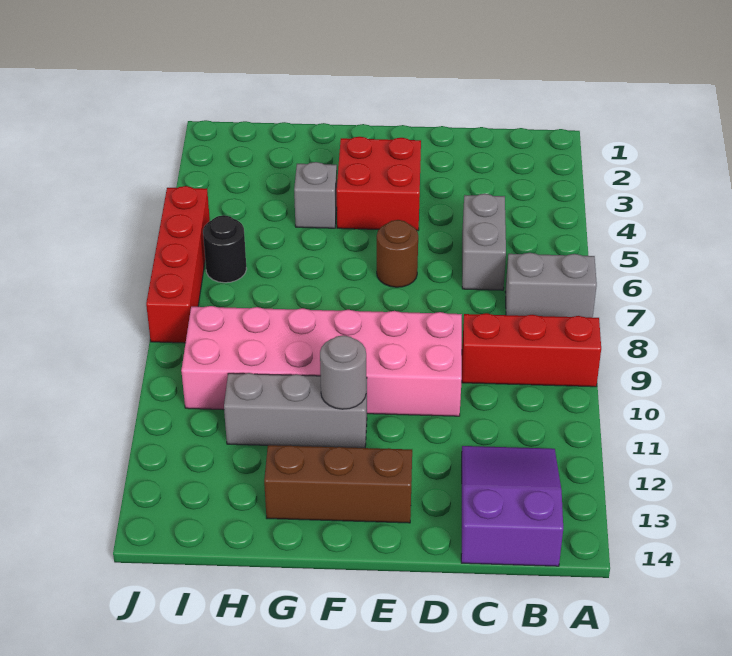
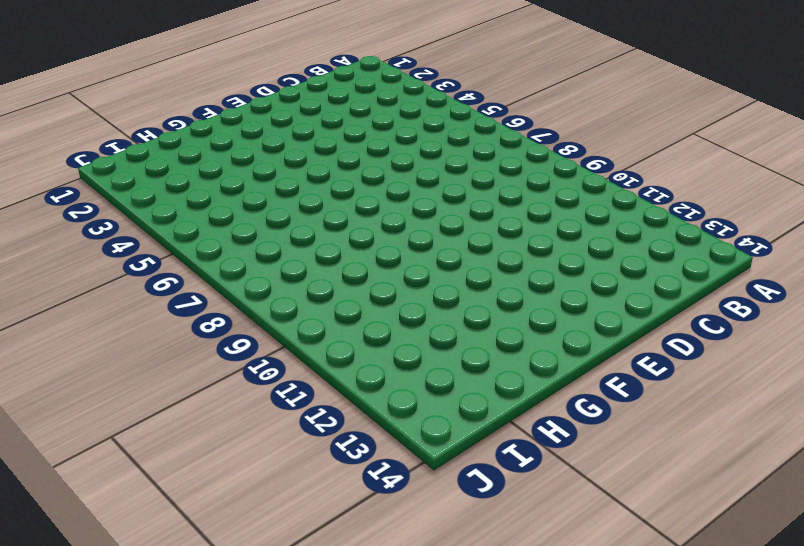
none -> grey brick A7:B7 level 1
none -> red brick A9:C9 level 1
none -> purple slope B12:C14 level 1 top 14

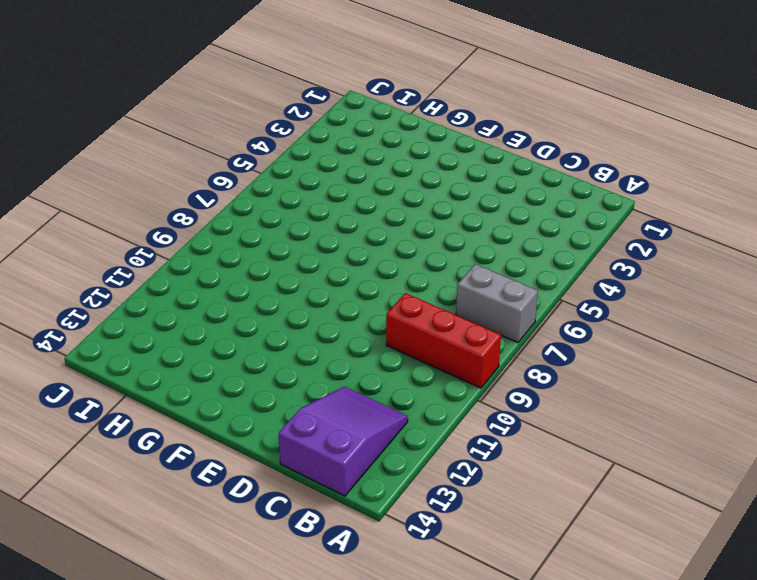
none -> grey brick C5:C6 level 1
none -> pink brick D9:I10 level 1
none -> red brick E3:F4 level 1

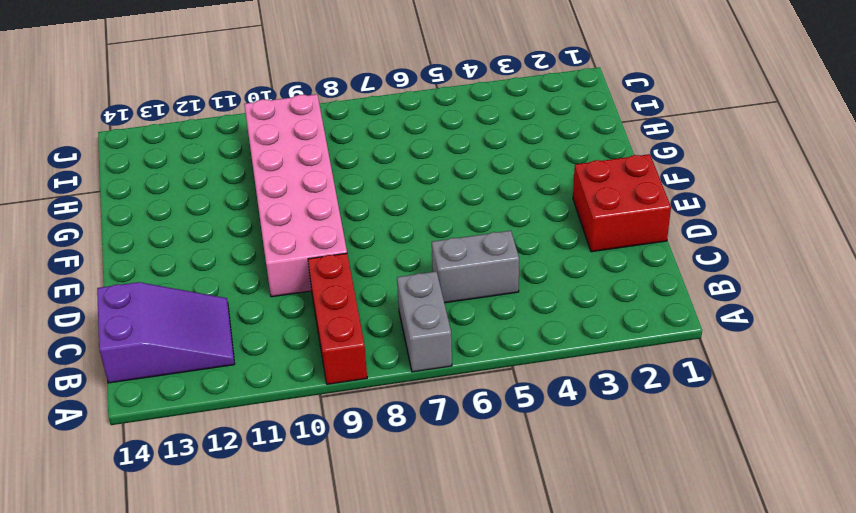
red brick D1:E2 level 1 -> red brick E3:F4 level 1
none -> brown round brick E6 level 1
none -> brown brick E13:G13 level 1
none -> grey brick F11:H11 level 1

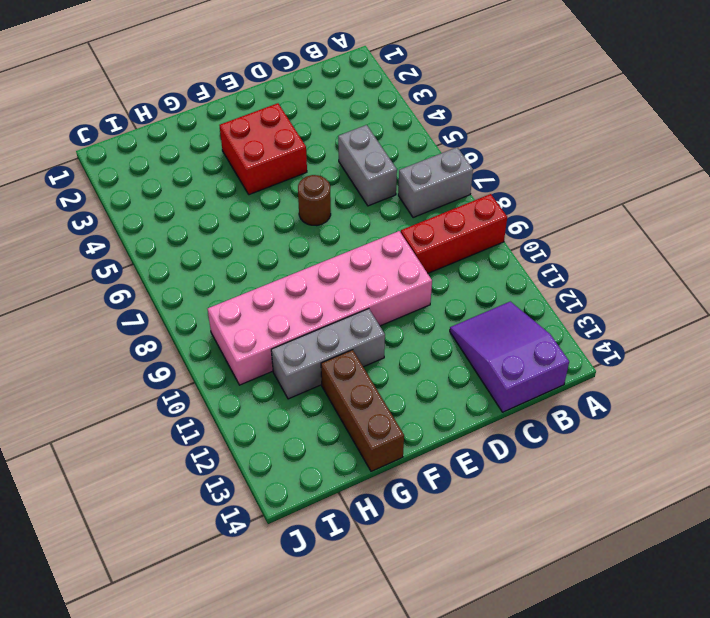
brown brick G12:G14 level 1 -> brown brick E13:G13 level 1
none -> grey brick G4 level 1
none -> black round brick I6 level 1
none -> red brick J5:J8 level 1

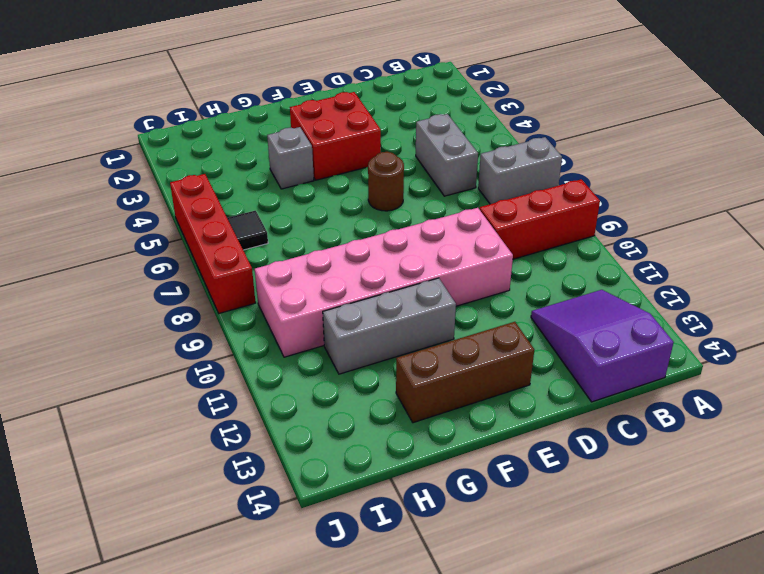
black tile I6 level 1 -> black round brick I6 level 1
none -> grey round brick F11 level 2

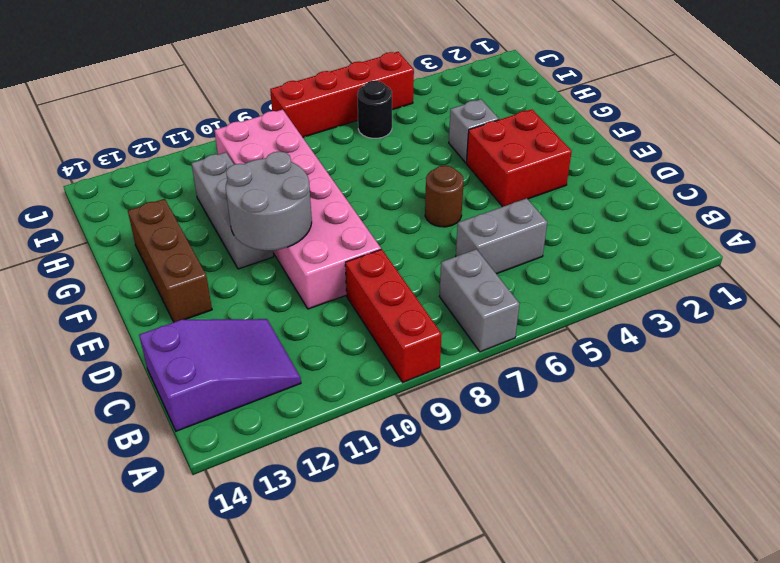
grey round brick E10:F11 level 2 -> grey round brick F11 level 2

